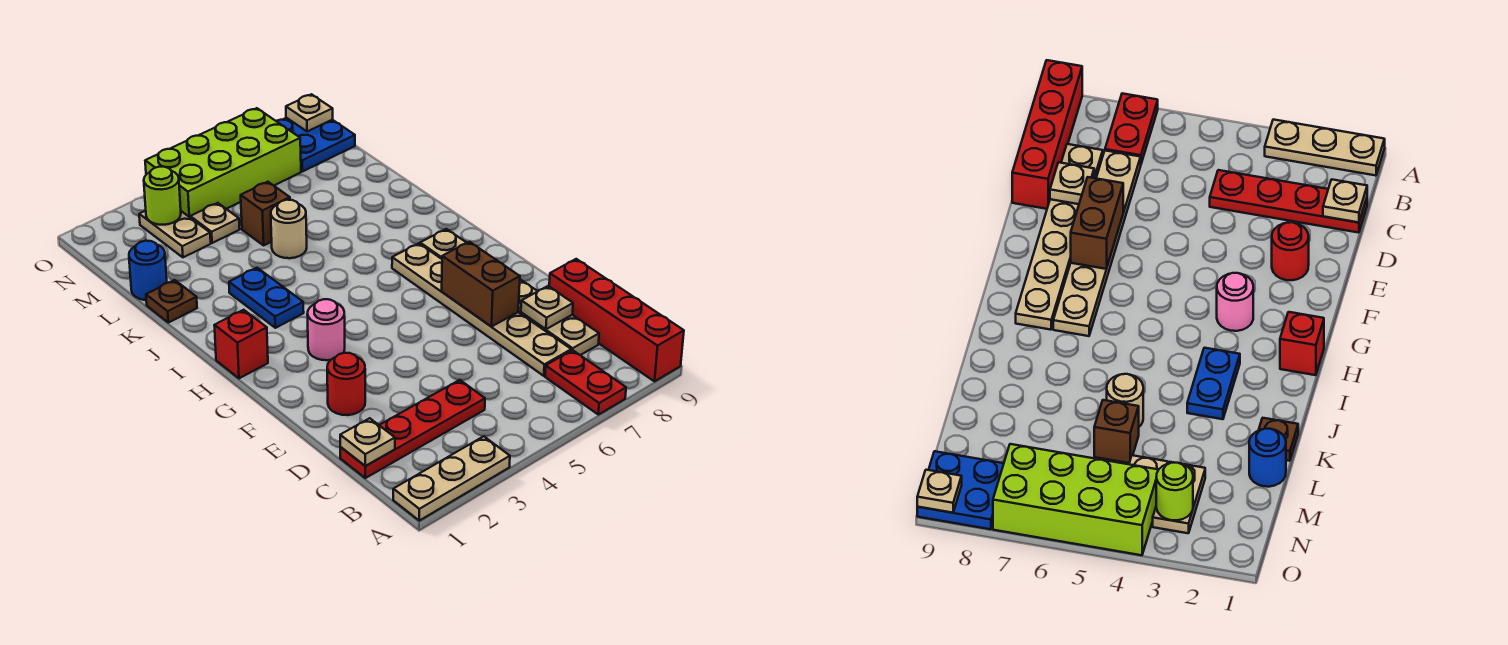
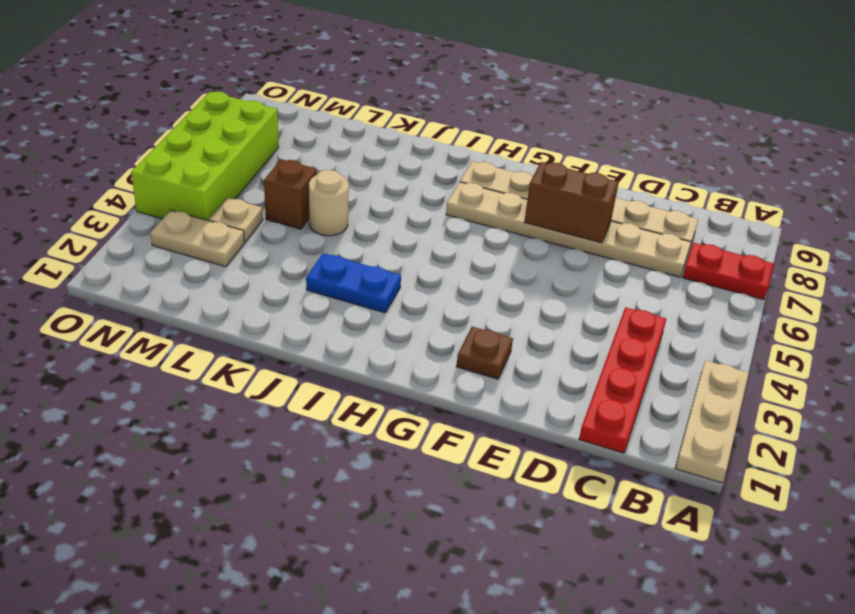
brown plate F2 level 1 -> brown plate K1 level 1
none -> red brick A9:D9 level 1
none -> red round brick E2 level 1
none -> pink round brick G3 level 1

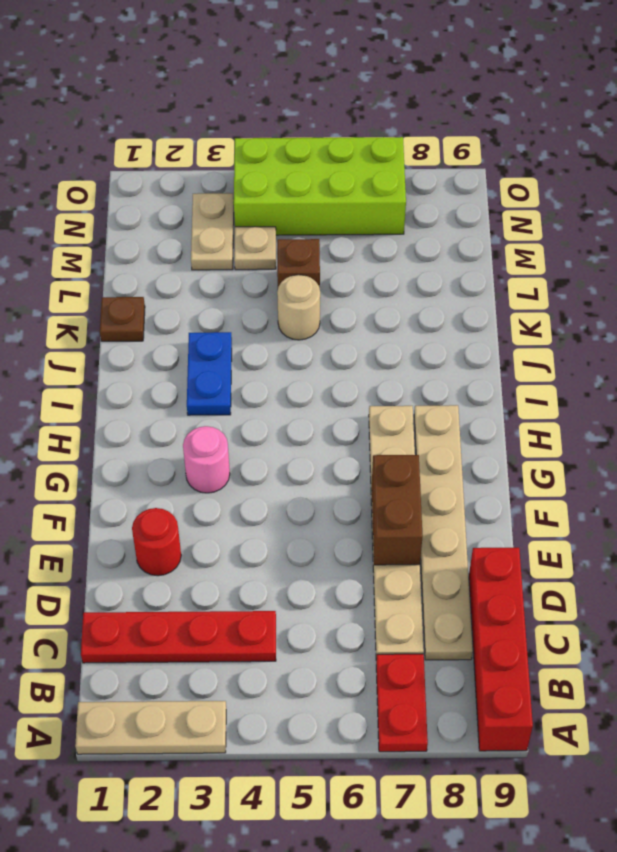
none -> red brick H1 level 1
none -> blue round brick L1 level 1
none -> blue plate N8:O9 level 1

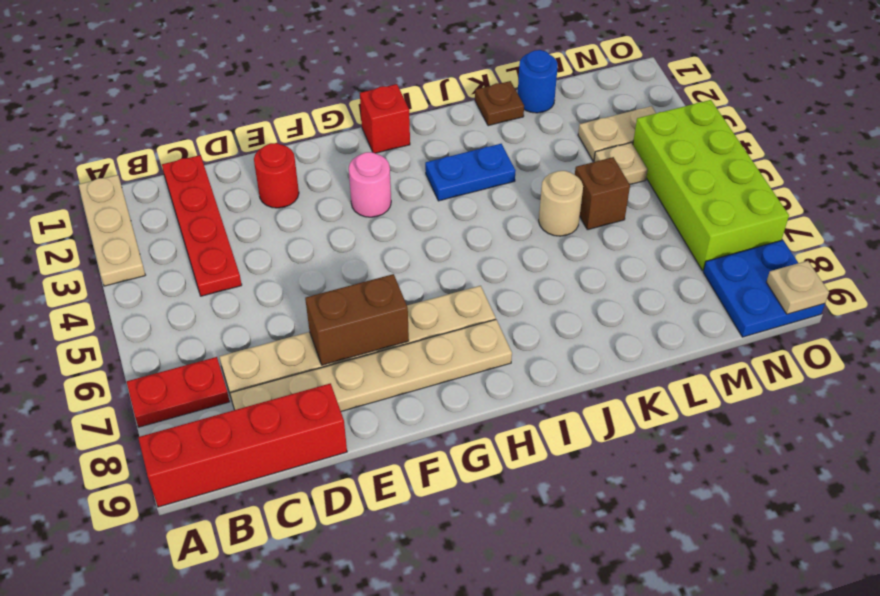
none -> tan plate C1 level 2
none -> tan plate D8 level 2
none -> lime round brick N3 level 2

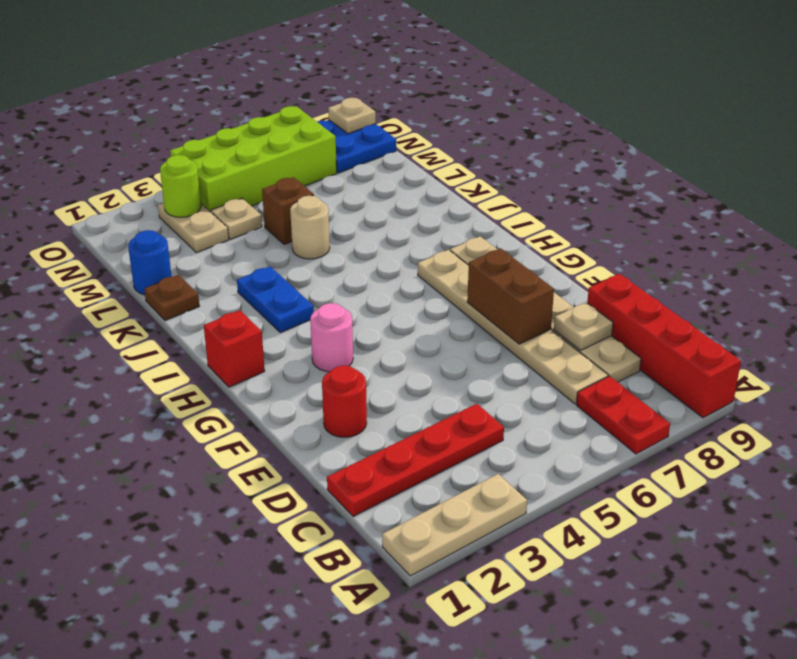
none -> tan plate C1 level 2

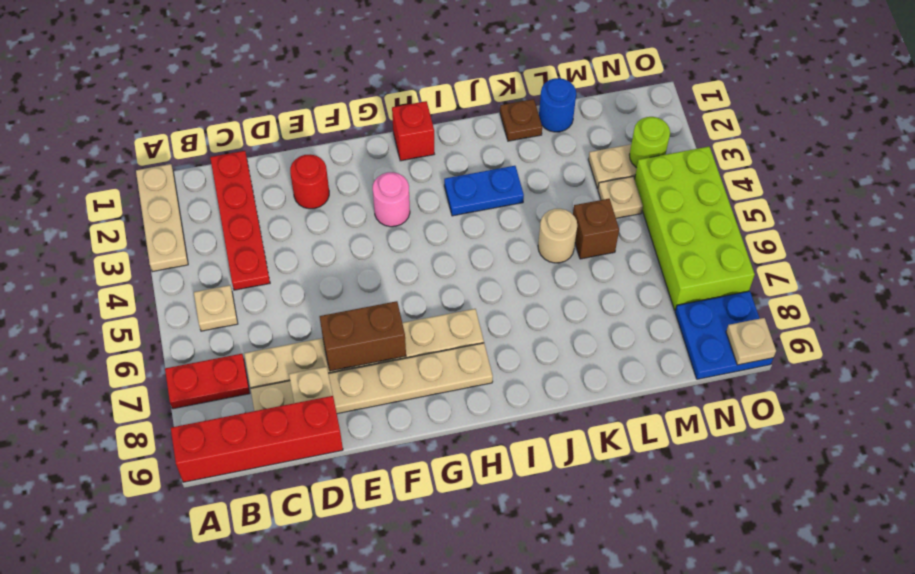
tan plate B5 level 1 -> tan plate C1 level 2

